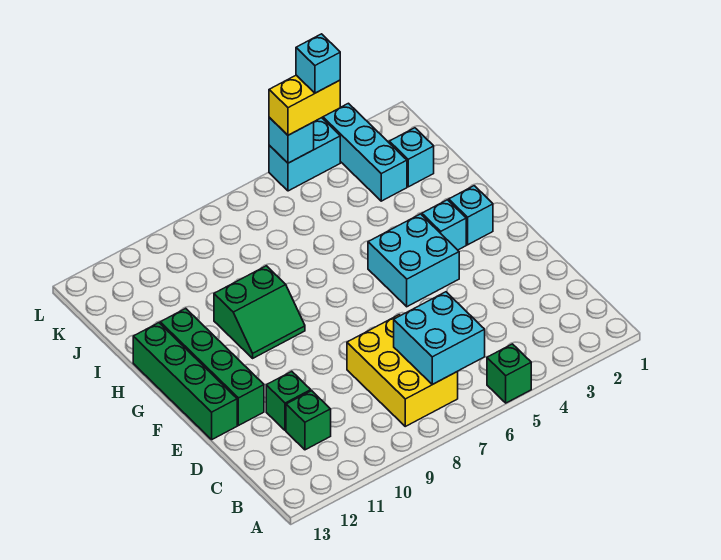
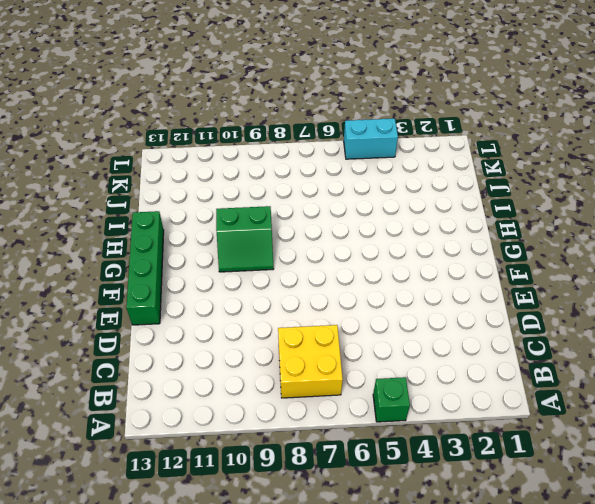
yellow brick B7:C8 level 1 -> yellow brick B7:D8 level 1
none -> green brick C11 level 1
none -> green brick D11 level 1
none -> green brick E12:H12 level 1

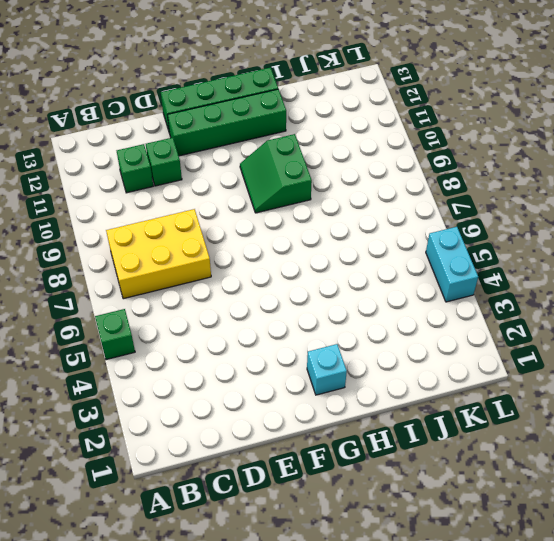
none -> cyan brick F4:G5 level 1
none -> cyan brick G3 level 1
none -> cyan brick J2 level 1

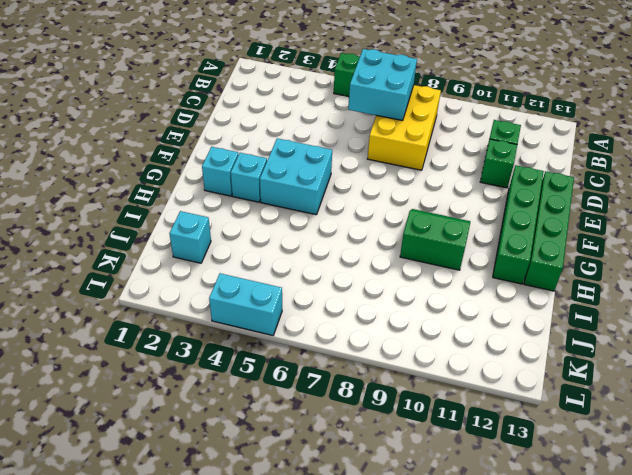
none -> cyan brick J3:L3 level 1
none -> cyan brick L5 level 2
none -> yellow brick L4:L5 level 3

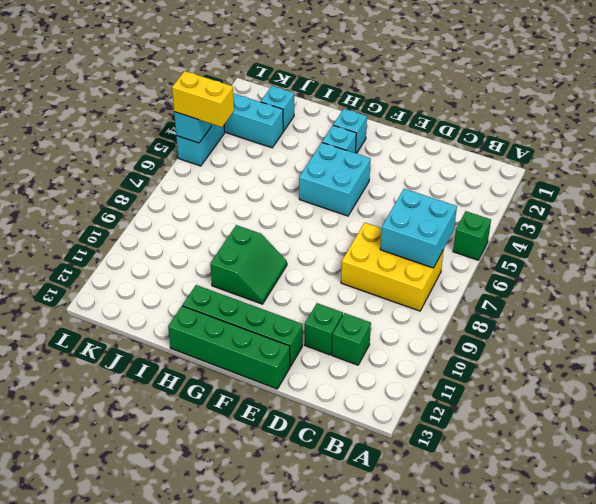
yellow brick K5:L5 level 3 -> yellow brick L4:L5 level 3
none -> cyan brick L4 level 4

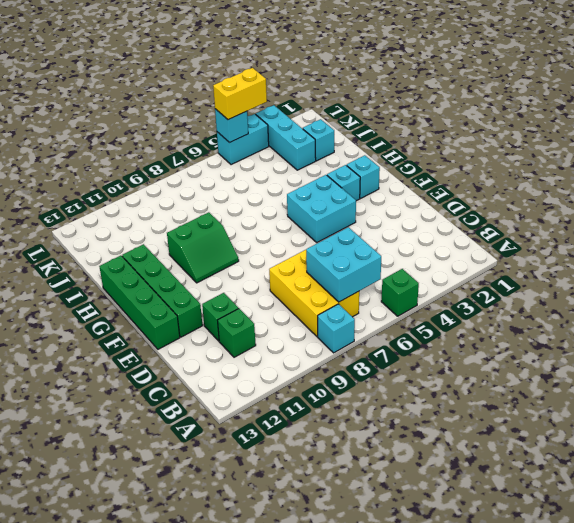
cyan brick A8 level 1 -> cyan brick L4 level 4

